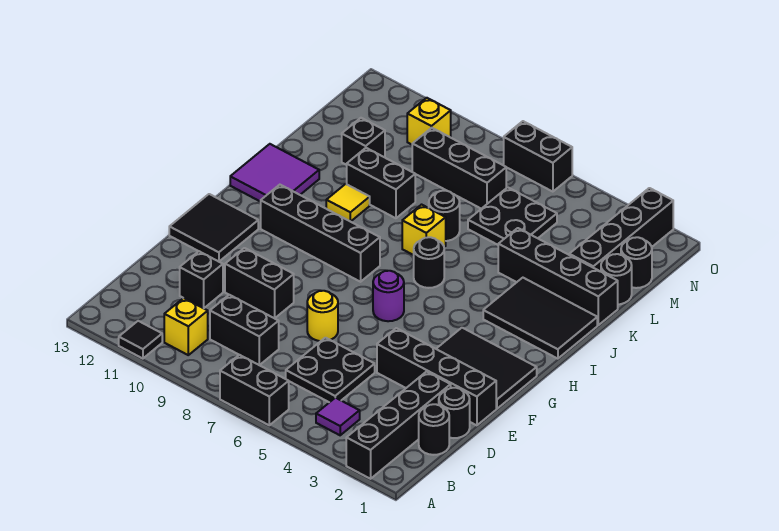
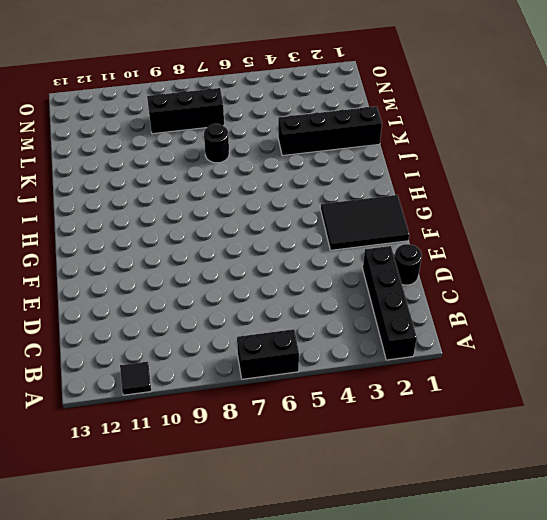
none -> purple tile B4 level 1
none -> yellow brick B10 level 1
none -> black round brick C1 level 1
none -> black plate C5:D6 level 1

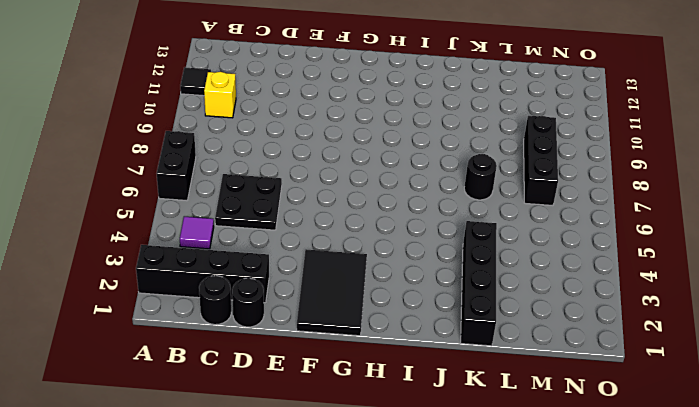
none -> black brick C8:C9 level 1
none -> black brick D11 level 1
none -> black brick E1:E4 level 1
none -> yellow round brick E7 level 1

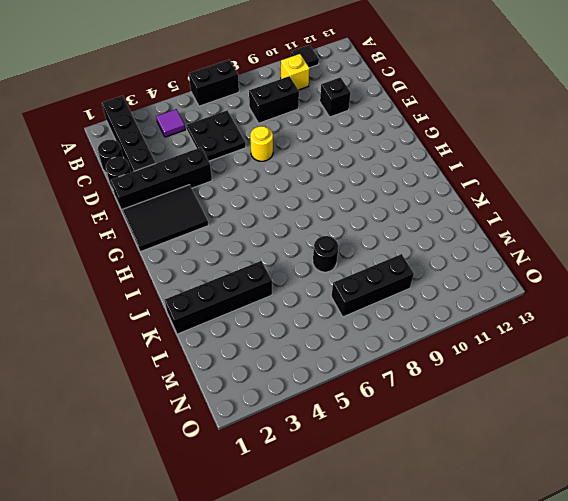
none -> black brick E9:E10 level 1
none -> black tile F12:G13 level 1
none -> purple round brick G6 level 1
none -> black brick H8:H11 level 1

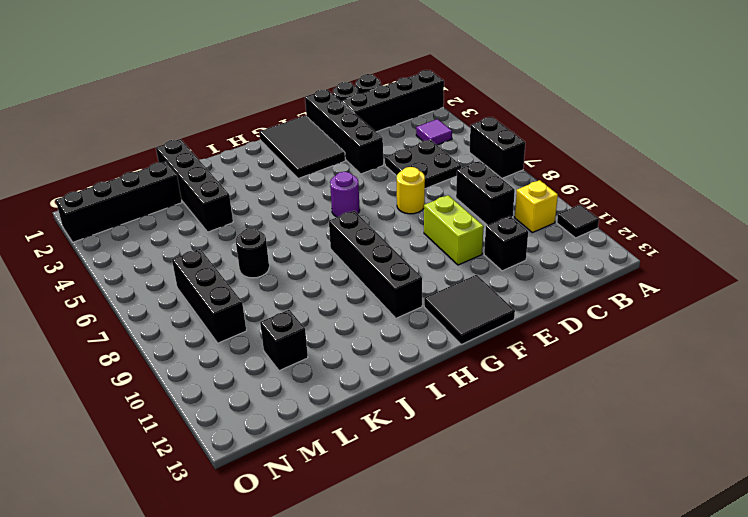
lime brick E9:E10 level 1 -> black brick E9:E10 level 1
none -> black tile I1:J3 level 1
none -> black round brick I6 level 1
none -> purple tile I12:J13 level 1
none -> yellow brick J7 level 1

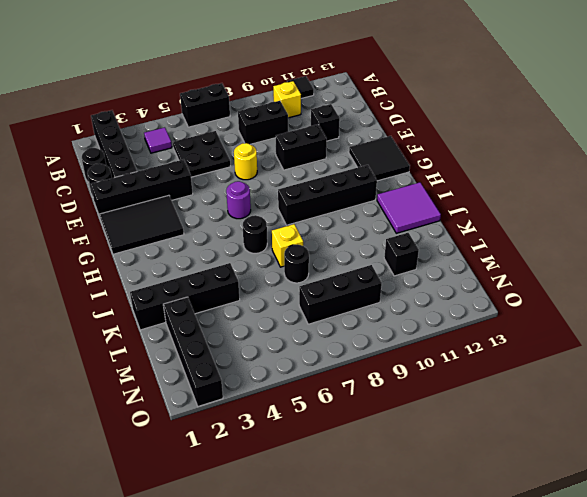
none -> black tile I1:J3 level 1
none -> yellow tile J10 level 1
none -> black brick K9:K10 level 1
none -> black round brick L1 level 1

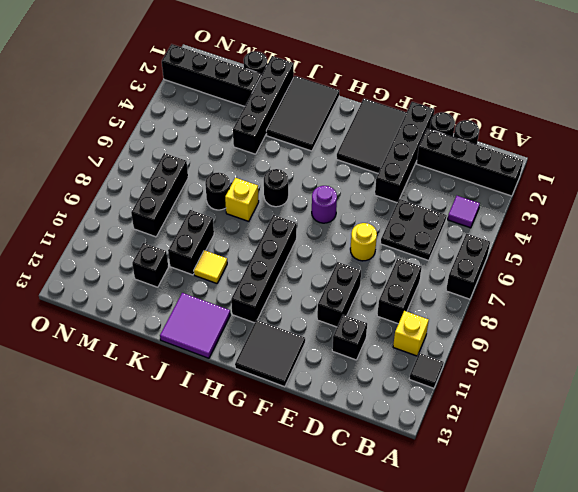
none -> black plate L5:M6 level 1
none -> black round brick M1 level 1
none -> yellow brick N10 level 1
none -> black brick O6:O7 level 1

